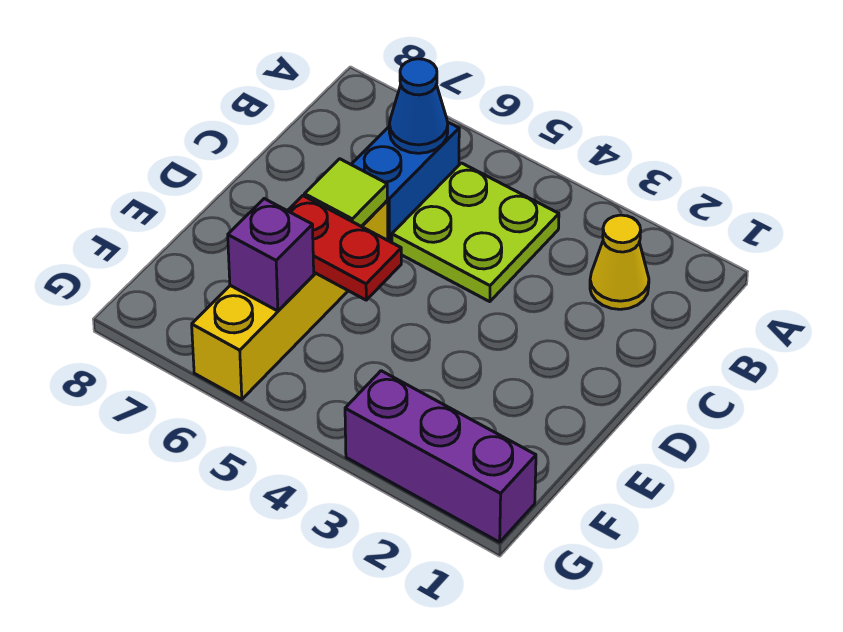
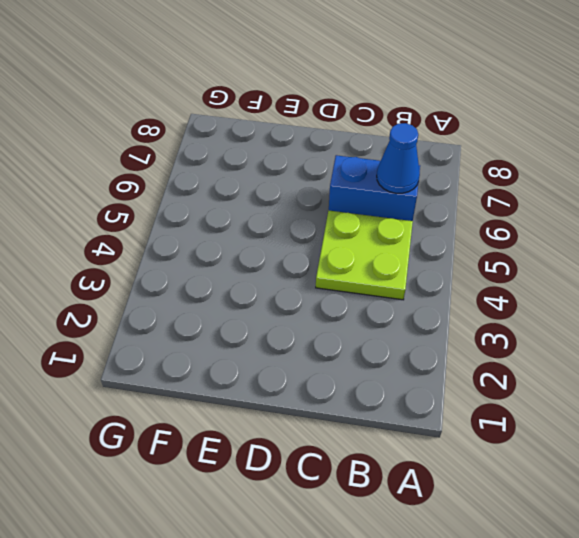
none -> yellow cone B2 level 1
none -> yellow brick D6:G6 level 1

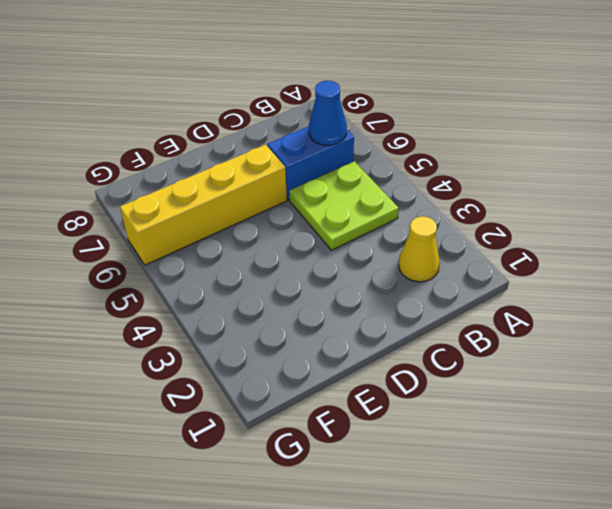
none -> purple brick G1:G3 level 1
none -> lime tile D6 level 2

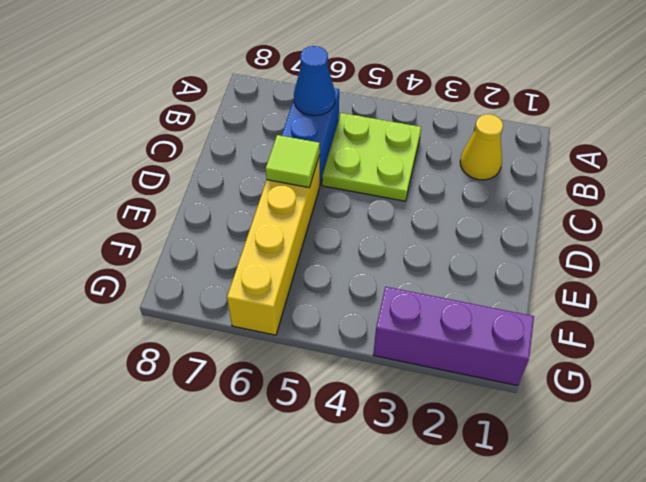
none -> red plate E5:E6 level 2
none -> purple brick F6 level 2

